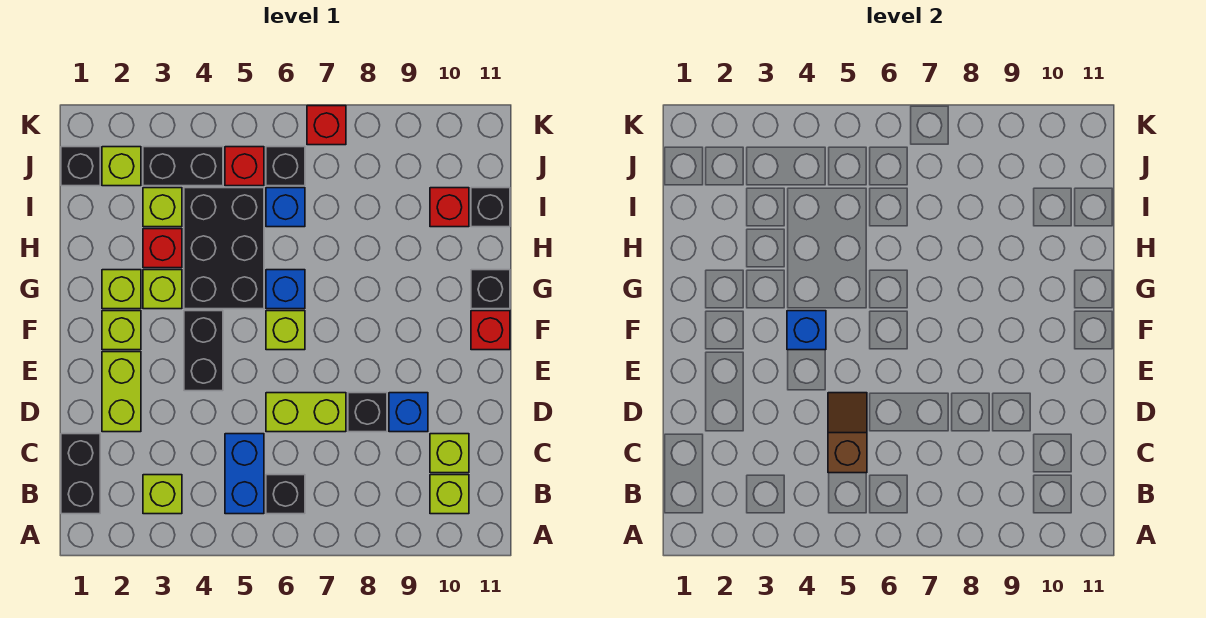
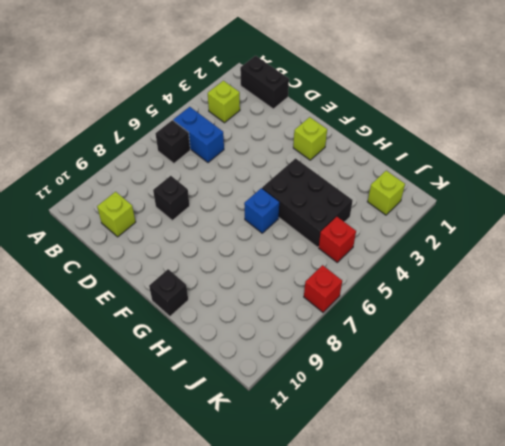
none -> lime brick B10 level 1
none -> lime brick D2:E2 level 1
none -> lime brick D6:D7 level 1
none -> blue brick D9 level 1

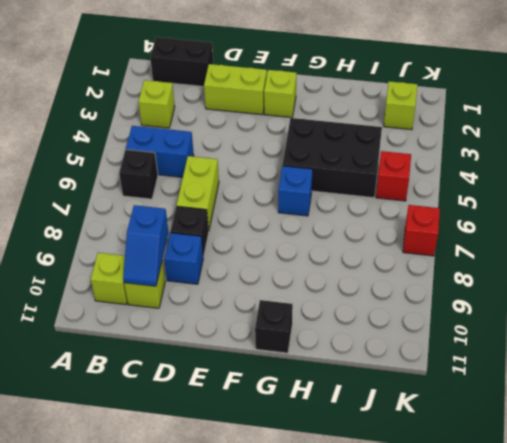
blue slope C9:C10 level 2 top 9 -> none
none -> black brick E4:F4 level 1
none -> lime brick F6 level 1
none -> red brick F11 level 1
none -> lime brick G2 level 1

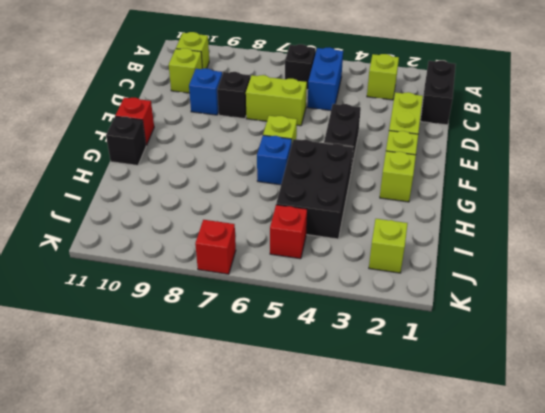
none -> lime brick G3 level 1
none -> red brick H3 level 1
none -> lime brick I3 level 1
none -> blue brick I6 level 1

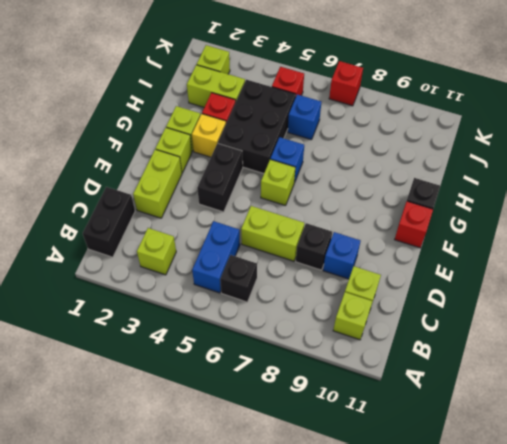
yellow brick G3 level 1 -> lime brick G3 level 1
lime brick I2:I3 level 1 -> lime brick I3 level 1
none -> red brick I10 level 1
none -> black brick I11 level 1
none -> black brick J1 level 1
none -> black brick J3:J4 level 1

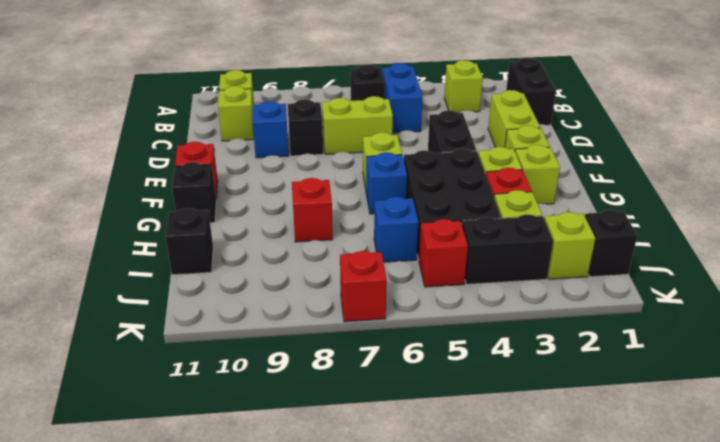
red brick H8 level 1 -> red brick I10 level 1
none -> black brick J6 level 1
none -> brown slope C5:D5 level 2 top C
none -> blue brick F4 level 2

